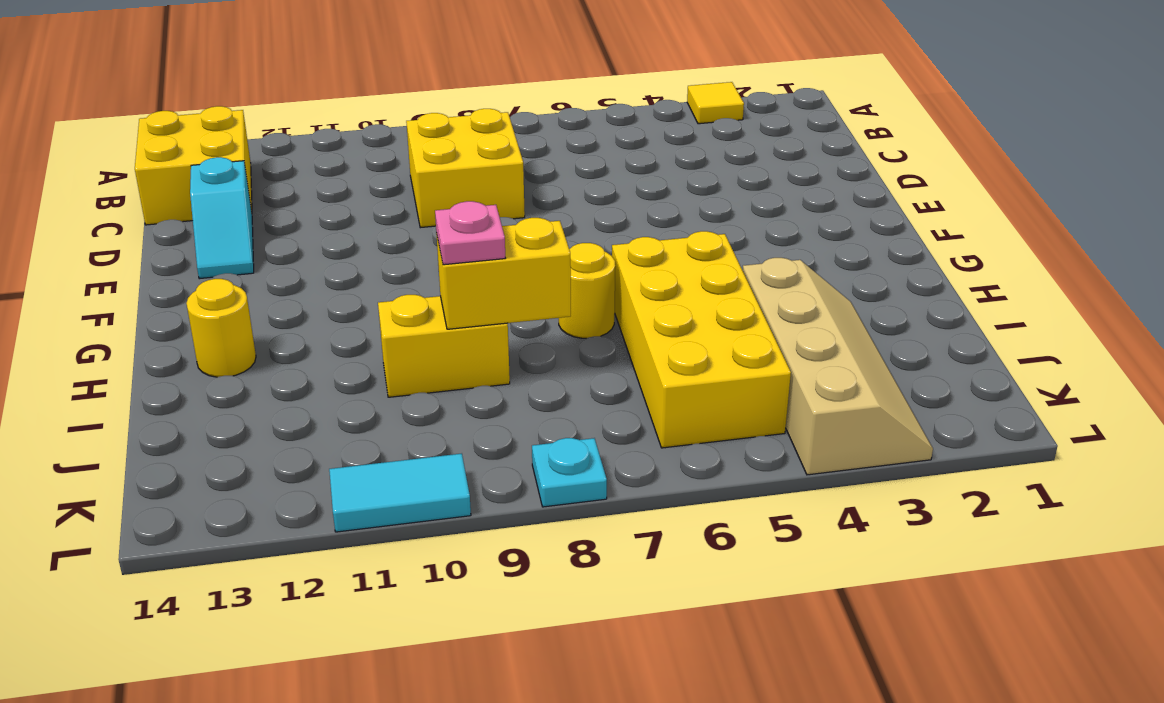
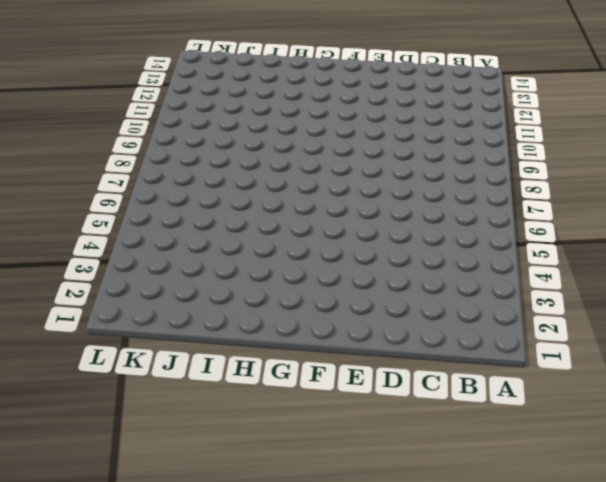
none -> yellow tile A3 level 1
none -> yellow brick B13:C14 level 1
none -> yellow brick C8:D9 level 1

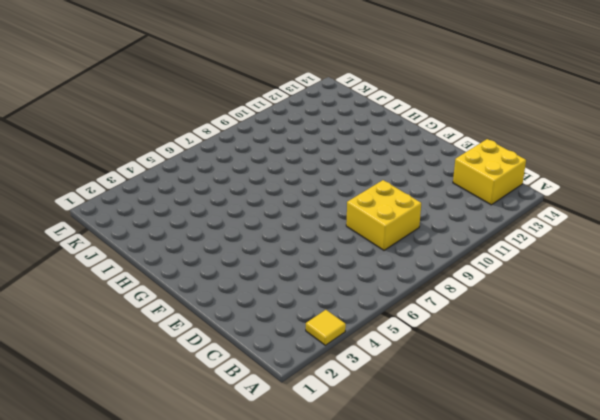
none -> cyan slope D13:E13 level 1 top D
none -> yellow brick H5:K6 level 1
none -> yellow round brick H7 level 1

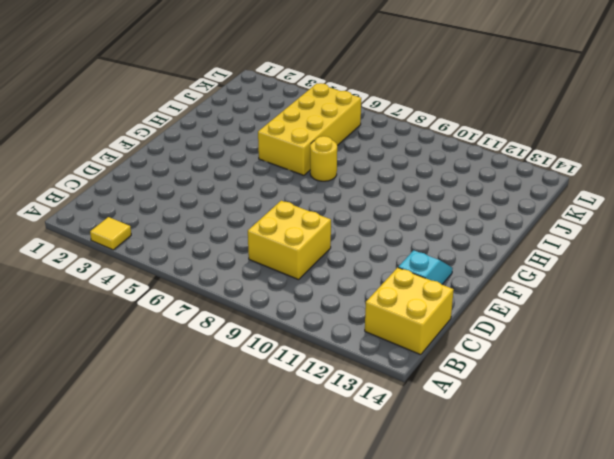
none -> yellow round brick H13 level 1
none -> tan slope I3:L4 level 1 top 4
none -> yellow brick I9:I10 level 1

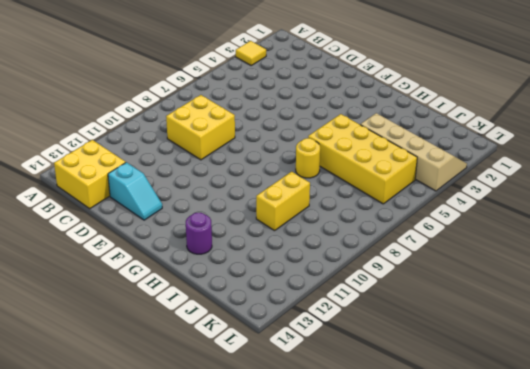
purple round brick H13 level 1 -> yellow round brick H13 level 1
none -> cyan plate L8 level 1
none -> cyan tile L10:L11 level 1
none -> yellow brick I8:I9 level 2

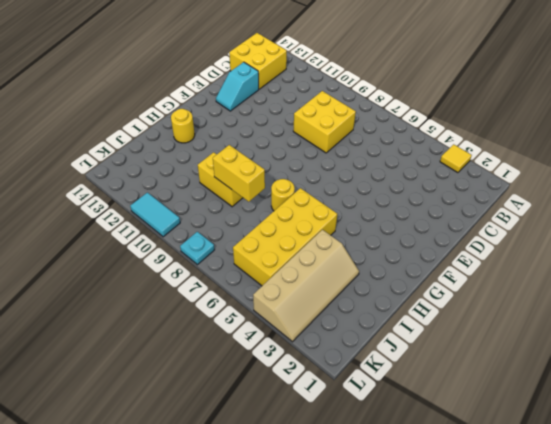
none -> pink plate I9 level 3

